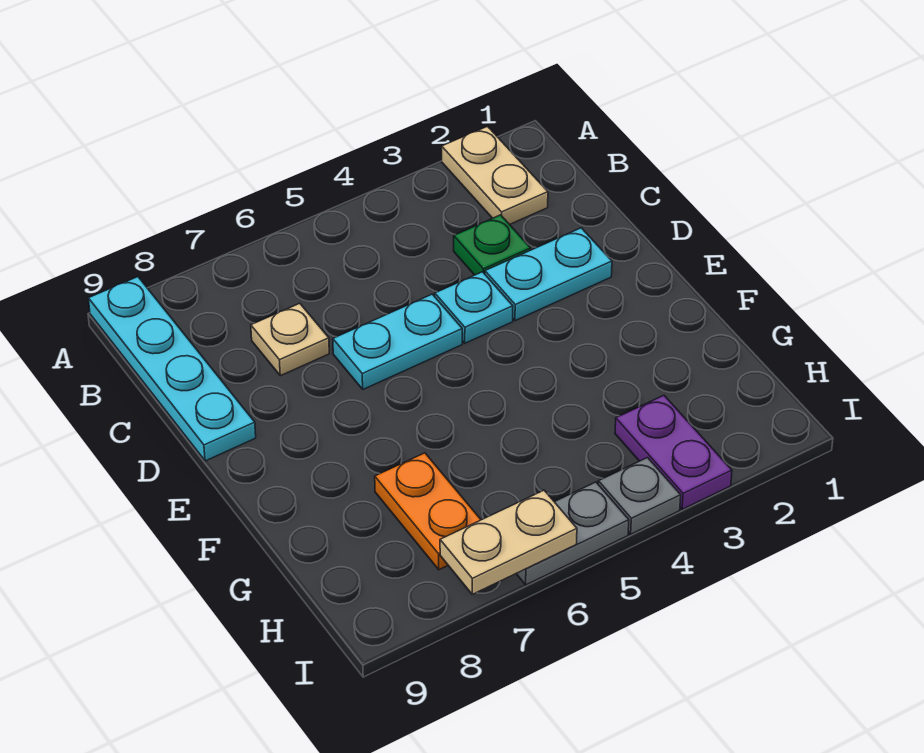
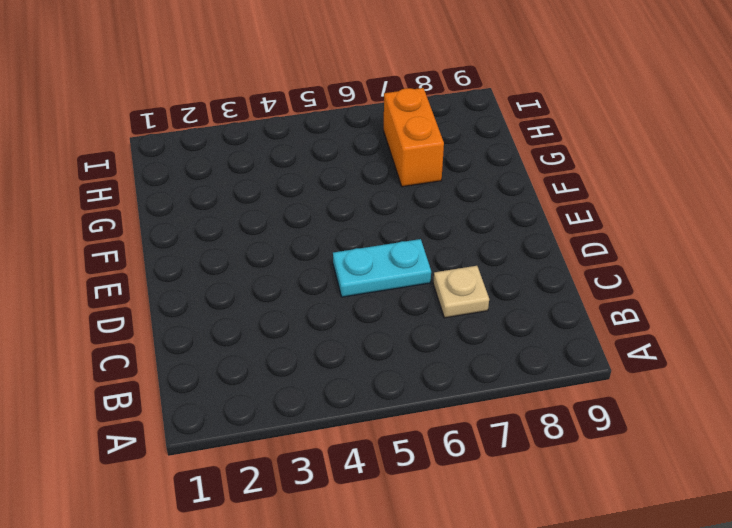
orange brick G7:H7 level 1 -> orange plate G7:H7 level 1
none -> tan plate A2:B2 level 1
none -> cyan plate A9:D9 level 1
none -> green plate C3 level 1

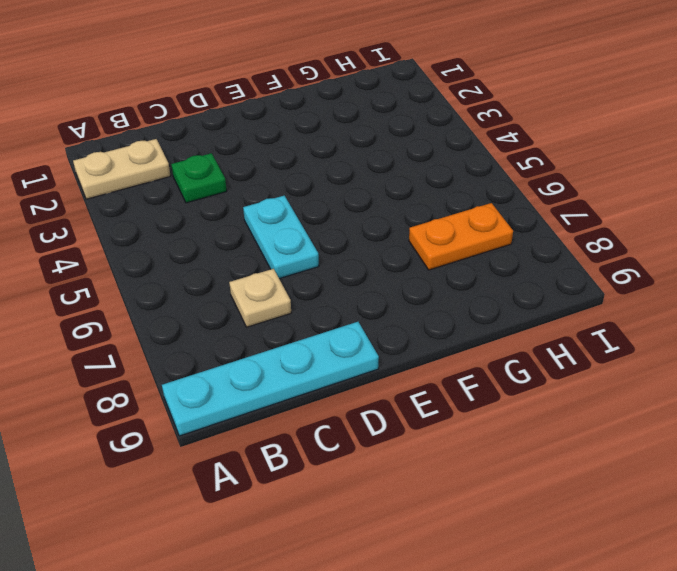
none -> cyan plate D2:D3 level 1
none -> cyan plate D4 level 1
none -> purple plate H3:I3 level 1

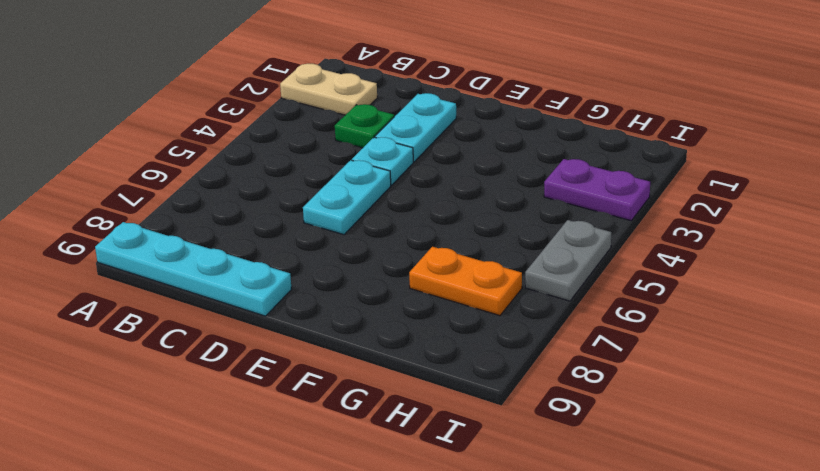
none -> tan plate C7 level 1
none -> grey plate I4 level 1
none -> tan plate I6:I7 level 2

